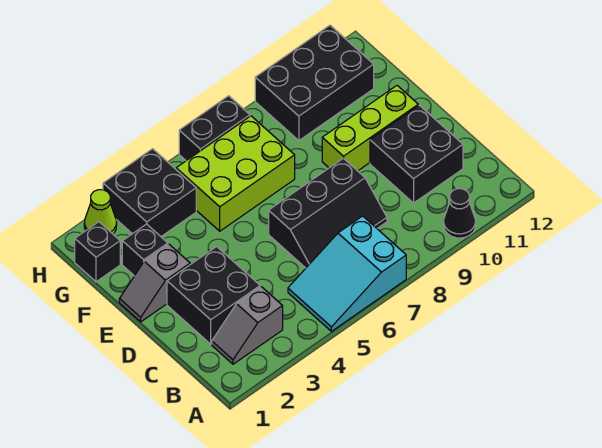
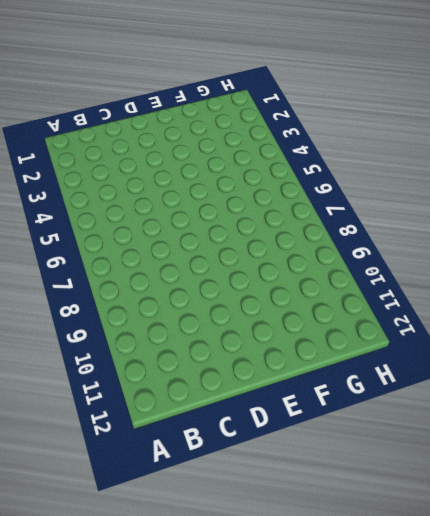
none -> cyan slope A5:B7 level 1 top 7
none -> black cone A10 level 1
none -> grey slope B2:B3 level 1 top 3

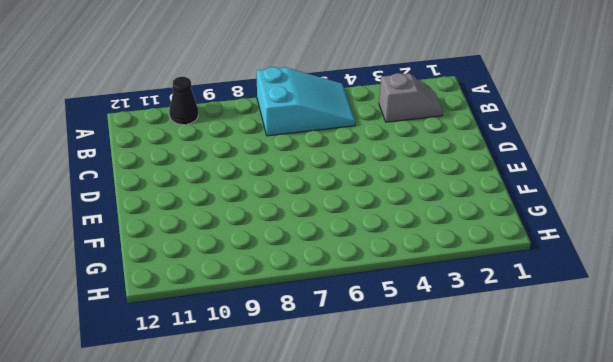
none -> black brick C2:D3 level 1
none -> black slope C6:D8 level 1 top D
none -> black brick C10:D11 level 1

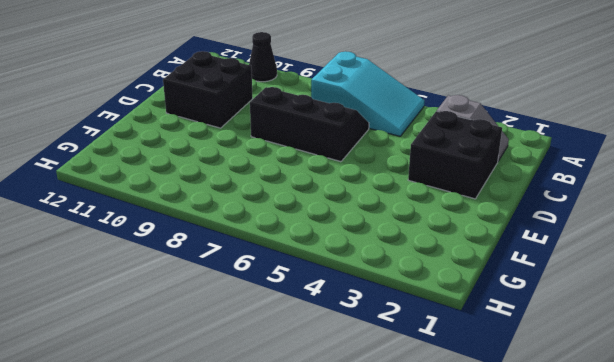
none -> grey slope E1:E2 level 1 top 2
none -> lime brick E9:E11 level 1
none -> black brick F2 level 1

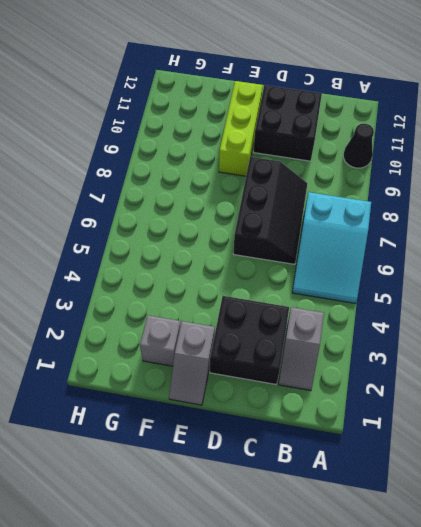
grey brick F2 level 1 -> black brick F2 level 1
none -> lime brick F5:G7 level 1
none -> black brick G1 level 1
none -> black brick G3:H4 level 1

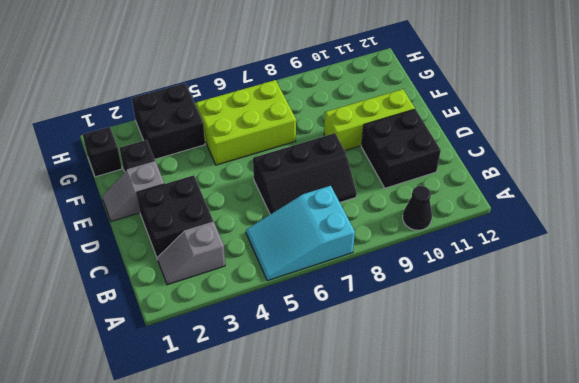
none -> black brick G9:H11 level 1
none -> lime cone H2 level 1
none -> black brick H6:H7 level 1

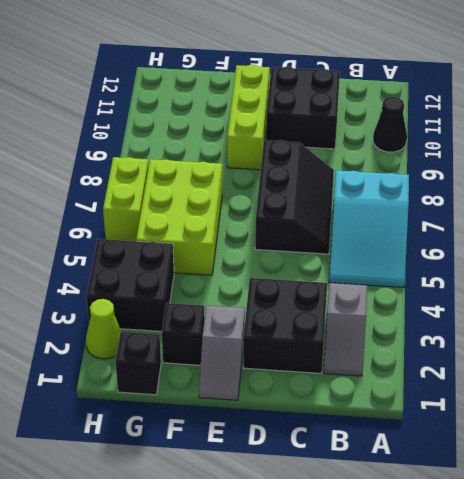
lime brick H6:H7 level 1 -> black brick H6:H7 level 1
none -> black brick G9:H11 level 1

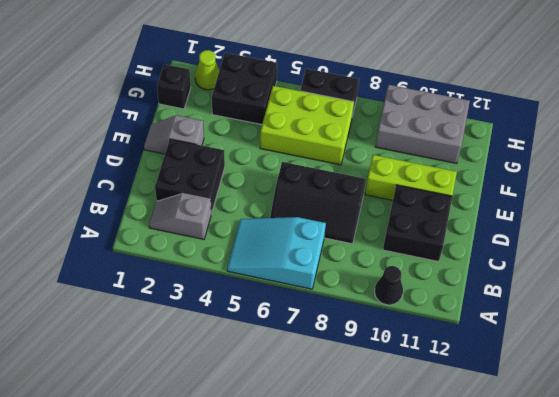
grey brick G9:H11 level 1 -> black brick G9:H11 level 1
none -> black brick F2 level 1

